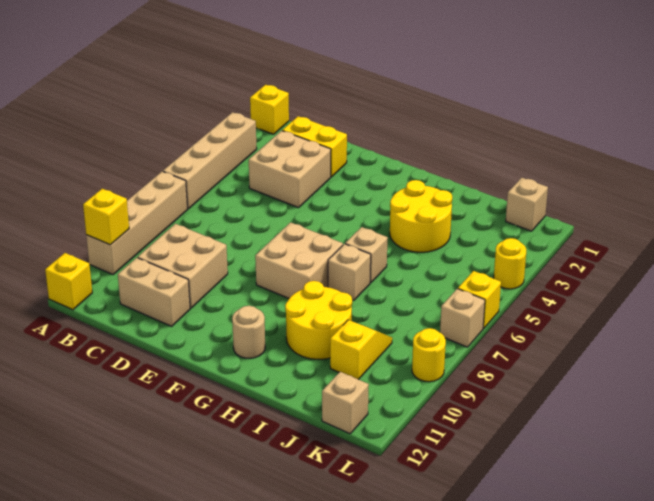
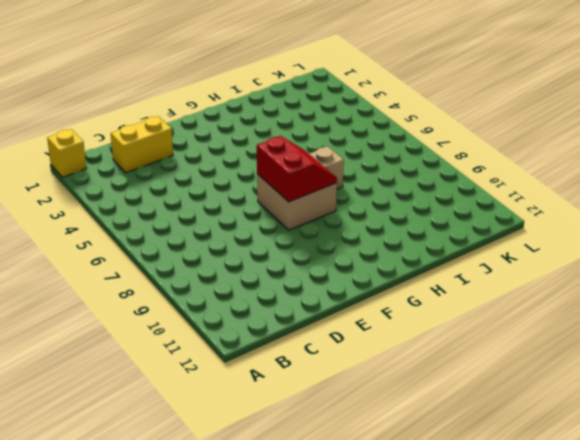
red slope F7:G8 level 2 top F -> none
none -> tan brick A3:A6 level 1
none -> tan brick A7:A10 level 1
none -> yellow brick A12 level 1

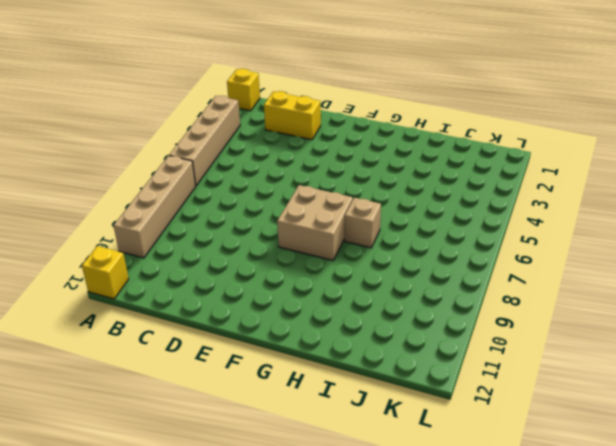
none -> tan brick C3:D4 level 1
none -> tan brick C9:D10 level 1
none -> tan brick C11:D11 level 1

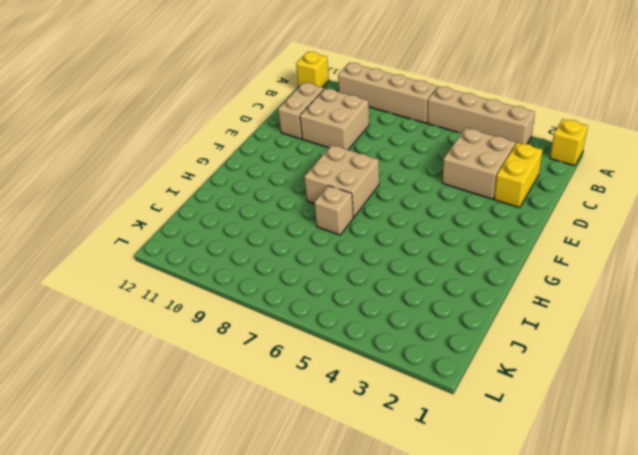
none -> tan round brick G11 level 1
none -> yellow round brick H3:I4 level 1
none -> tan brick H6 level 1

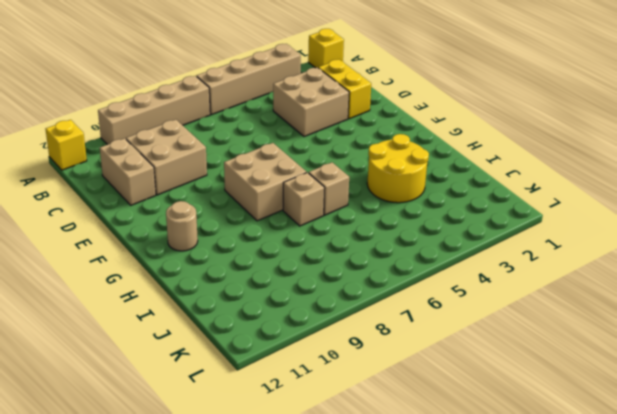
none -> yellow round brick H9:I10 level 1
none -> yellow slope J9:J10 level 1 top 10
none -> tan brick K1 level 1

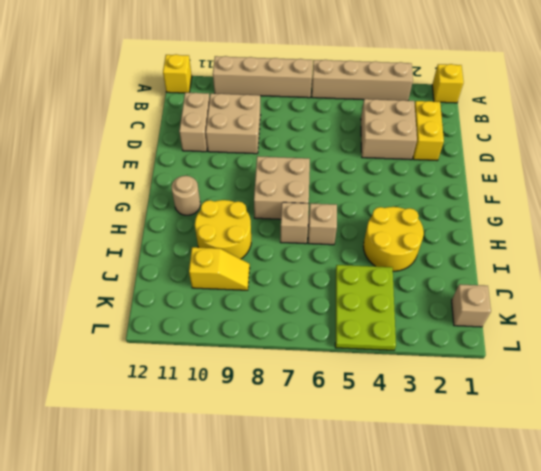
lime plate J4:L5 level 1 -> yellow round brick L4 level 1
none -> tan brick K12 level 1
none -> yellow brick L6 level 1
none -> tan brick L7 level 1

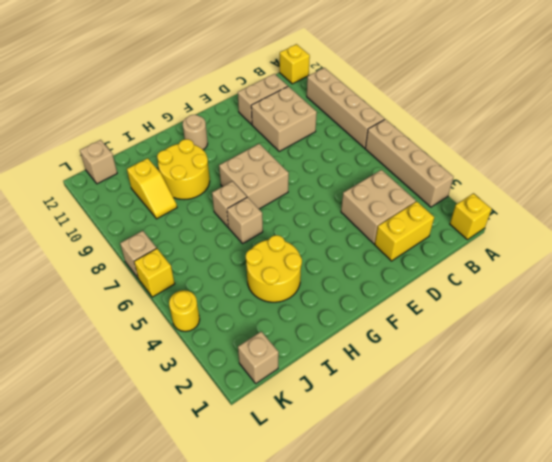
none -> yellow round brick L9 level 1
none -> yellow brick A10 level 2

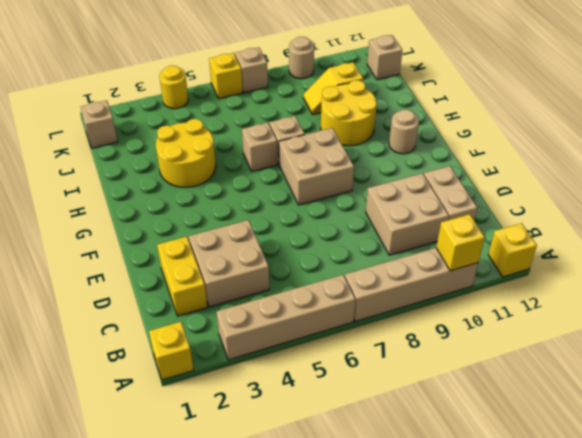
tan round brick L9 level 1 -> yellow round brick L9 level 1

